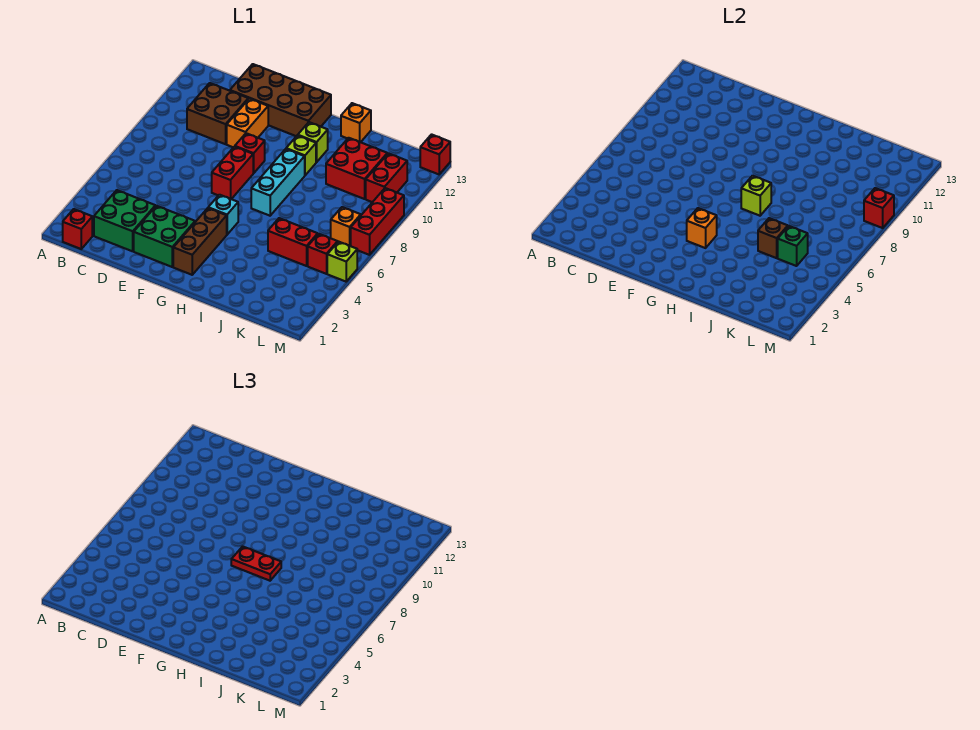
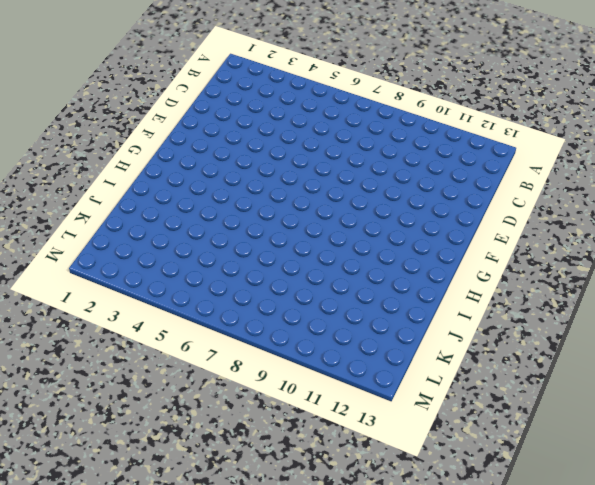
none -> red brick B1 level 1
none -> green brick C2:D3 level 1
none -> brown brick C10:D11 level 1

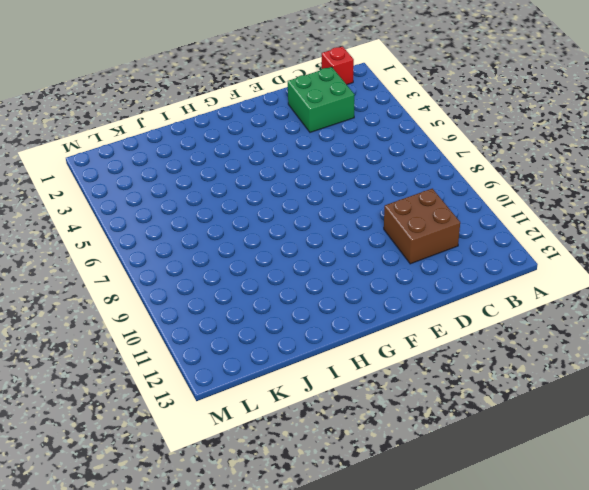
none -> brown brick D12:G13 level 1
none -> green brick E2:F3 level 1
none -> orange brick E10:E11 level 1

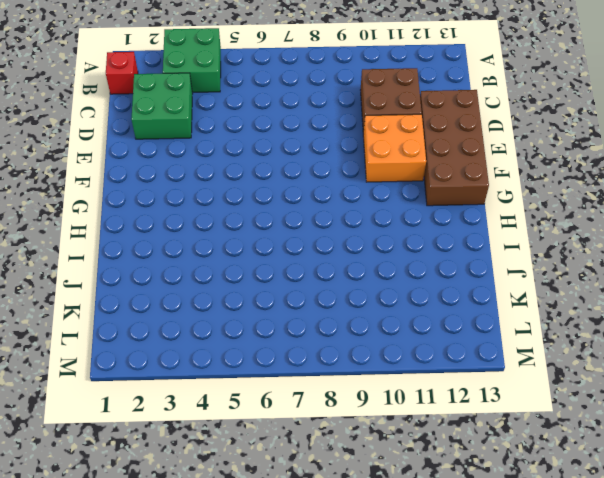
green brick A3:B4 level 1 -> green brick E2:F3 level 1
orange brick E10:F11 level 1 -> orange brick E10:E11 level 1
none -> red brick F7:F8 level 1
none -> red brick F9 level 1
none -> brown brick G2:G4 level 1

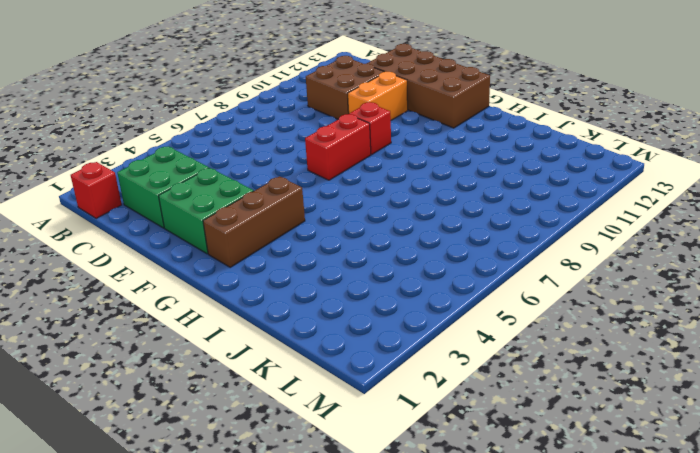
none -> cyan brick G5 level 1
none -> cyan brick H7:H9 level 1
none -> lime brick H10 level 1

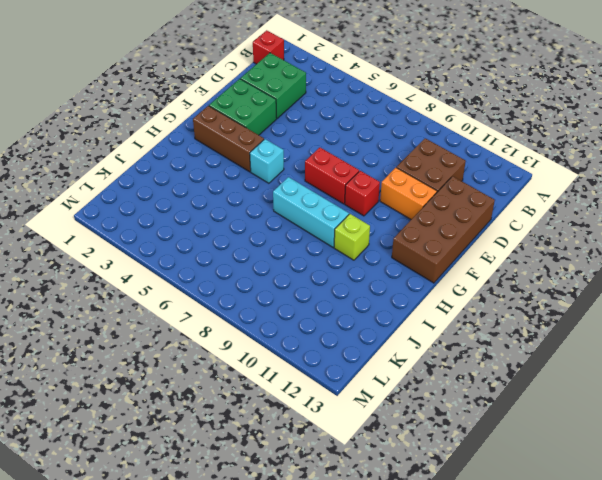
none -> lime brick H11 level 1
none -> orange brick I13 level 1
none -> red brick J5:K5 level 1

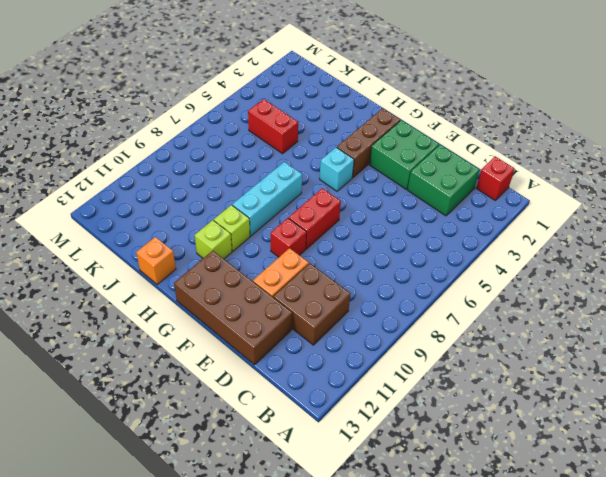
none -> red brick J10:K11 level 1
none -> red brick L5 level 1
none -> orange brick L7 level 1

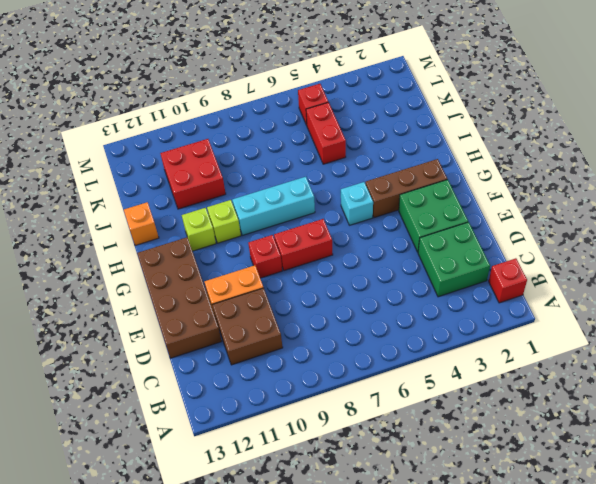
none -> orange brick L7 level 1
none -> red brick L10:L11 level 1
none -> lime brick M5 level 1

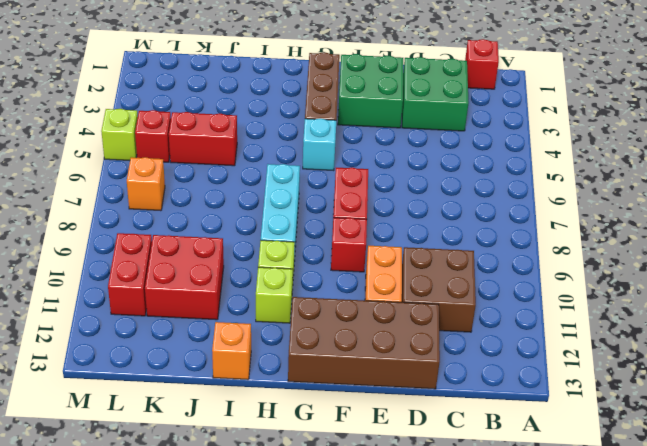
none -> red brick M7:M9 level 1
none -> red brick M13 level 1
none -> orange brick G4 level 2

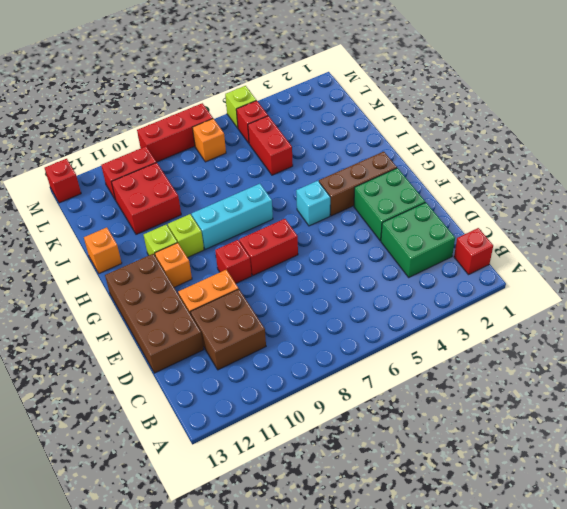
orange brick G11 level 1 -> orange brick G4 level 2
none -> lime brick H7 level 2
none -> brown brick J5 level 2
none -> green brick K5 level 2

